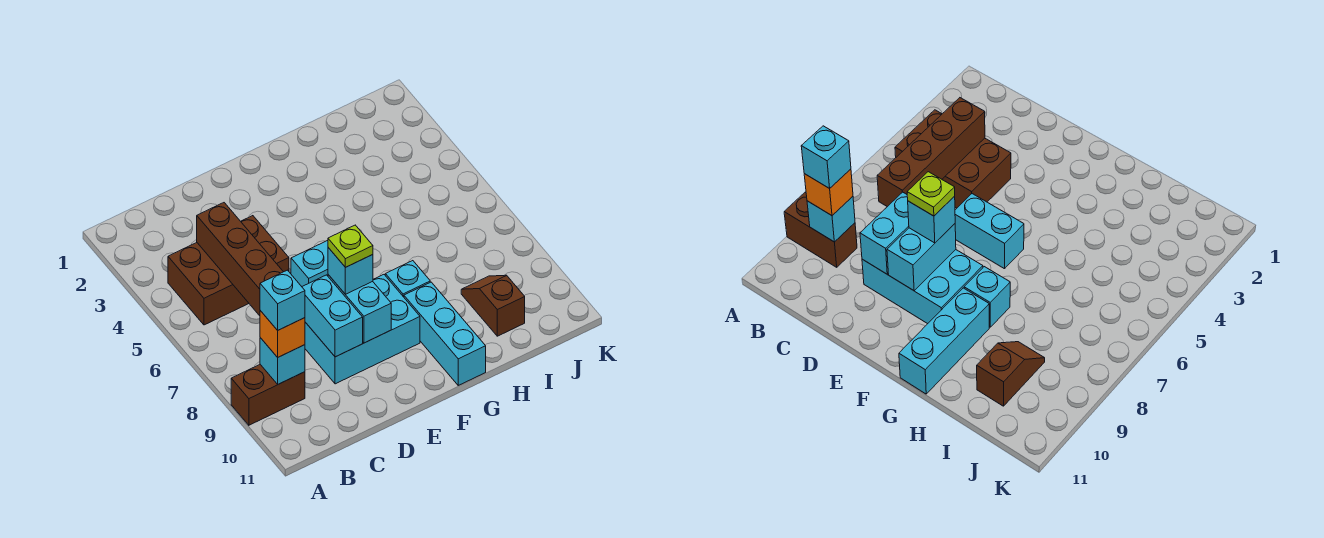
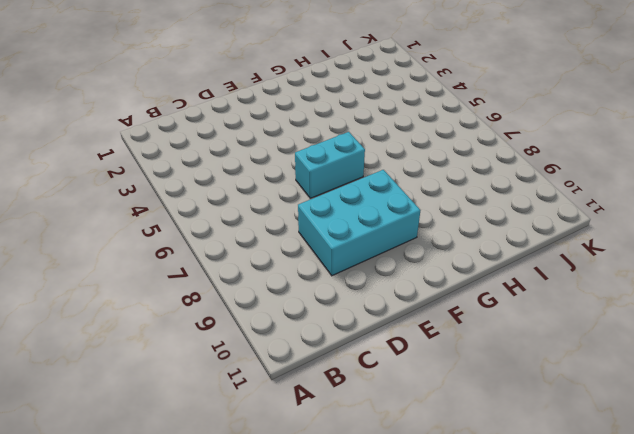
none -> brown brick A9:B9 level 1
none -> brown brick B4:D5 level 1
none -> cyan brick G8 level 1

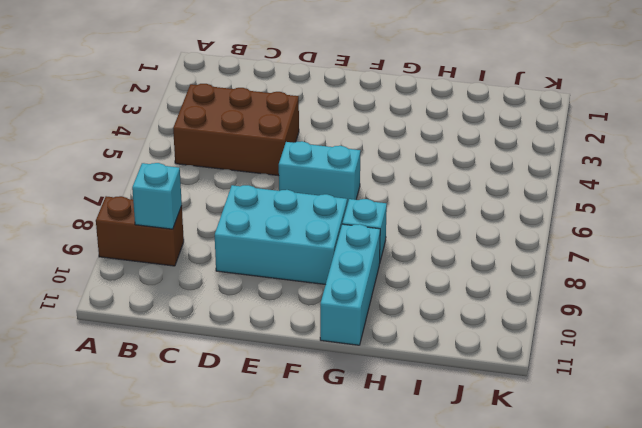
none -> brown slope I9:I10 level 1 top 10
none -> brown brick C4:C7 level 2
none -> cyan brick D8:D9 level 2

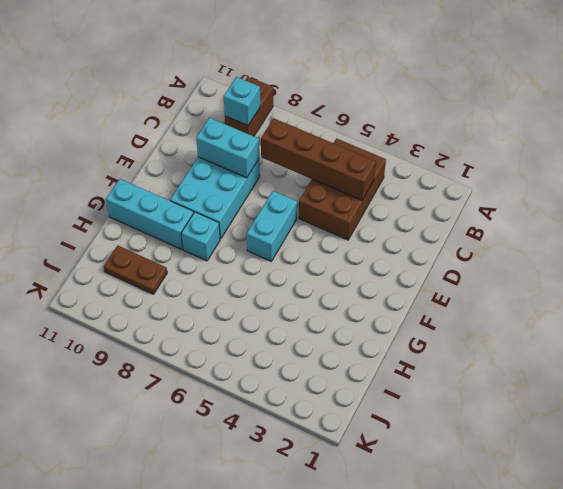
brown plate I9:I10 level 1 -> brown slope I9:I10 level 1 top 10
none -> cyan brick E8:E9 level 2
none -> orange brick B9 level 3
none -> cyan brick E8 level 3

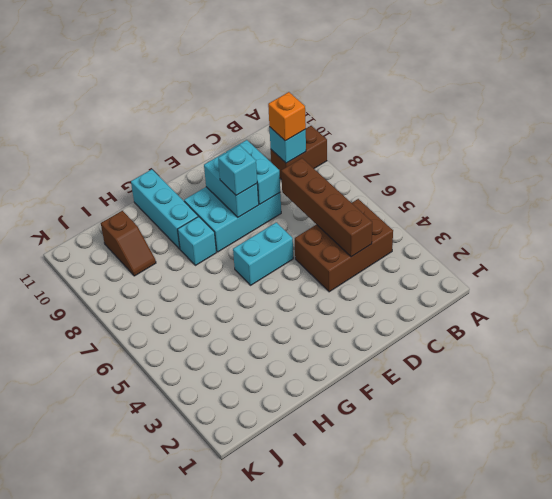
none -> cyan brick B9 level 4
none -> lime plate E8 level 4

